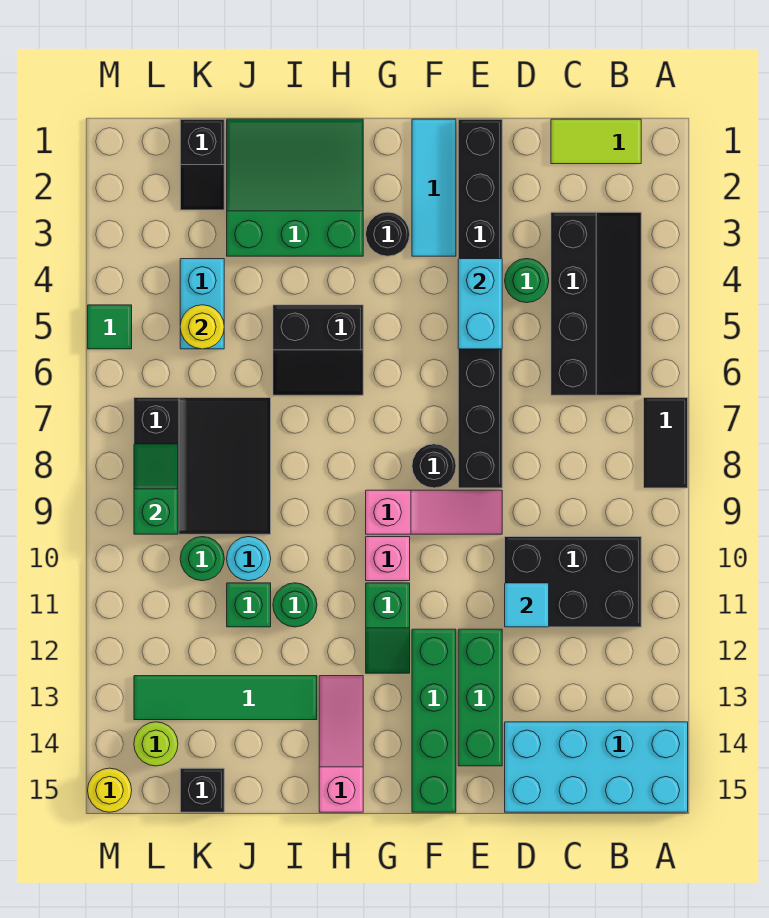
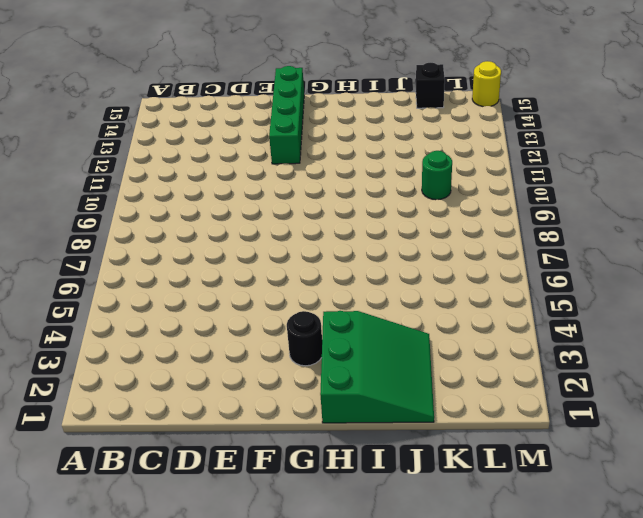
green slope H1:J3 level 1 top H -> green slope H1:J3 level 1 top 3
none -> black tile A7:A8 level 1
none -> cyan brick A14:D15 level 1
none -> lime tile B1:C1 level 1
none -> black slope B3:C6 level 1 top C

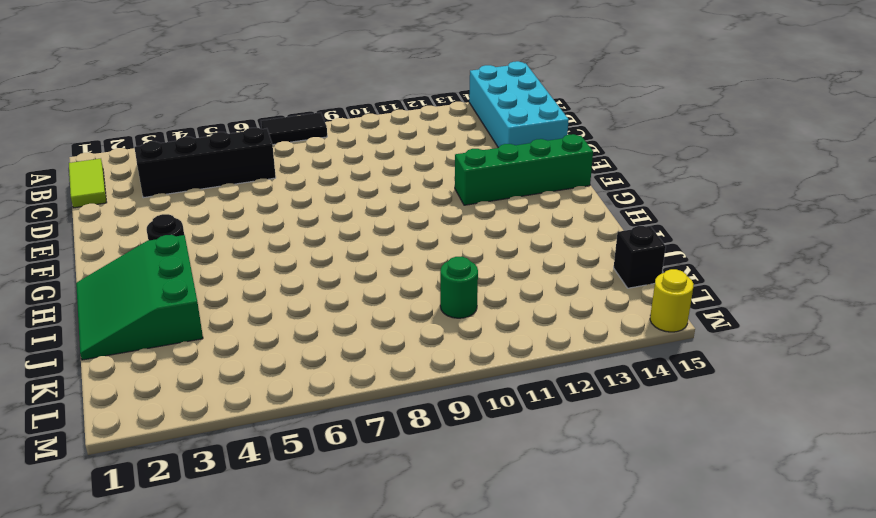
none -> black brick B10:D11 level 1
none -> green round brick D4 level 1
none -> black brick E1:E8 level 1
none -> pink slope E9:G9 level 1 top G

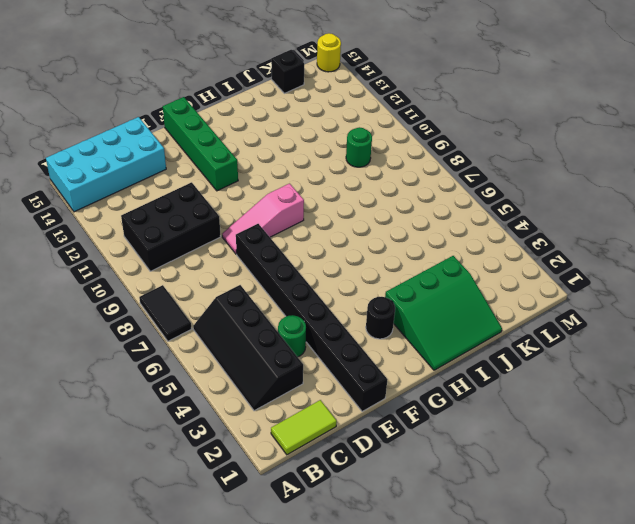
none -> green brick E12:E14 level 1
none -> cyan tile F1:F3 level 1
none -> black round brick F8 level 1
none -> pink brick G10 level 1

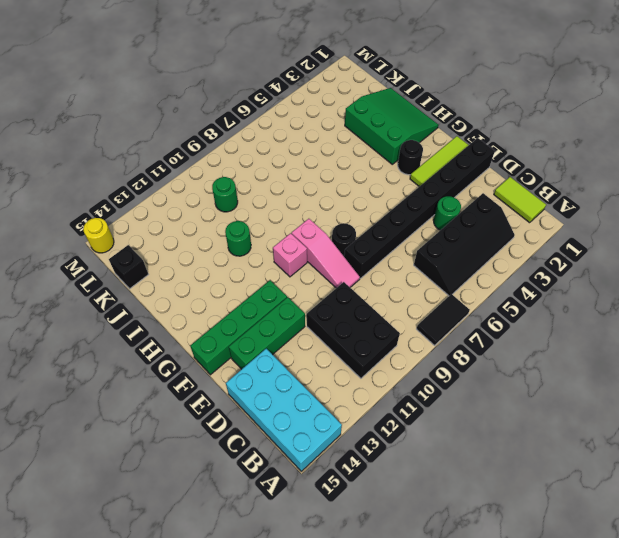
lime tile F1:F3 level 1 -> cyan tile F1:F3 level 1
none -> green slope G11:G12 level 1 top 11
none -> black slope H5:I6 level 1 top 5
none -> pink slope H13:H15 level 1 top 15
none -> green tile I13:L13 level 1

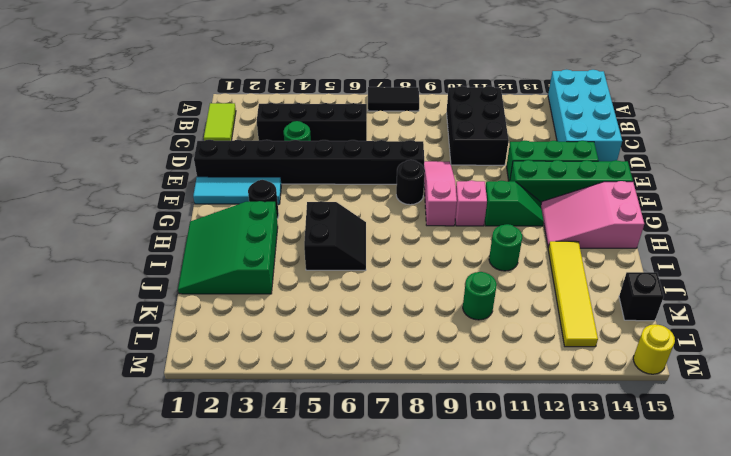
pink slope G13:H15 level 1 top 15 -> pink slope H13:H15 level 1 top 15
yellow tile I13:L13 level 1 -> green tile I13:L13 level 1
none -> black slope J7:L9 level 1 top L
none -> cyan round brick J10 level 1
none -> green brick J11 level 1
none -> black slope K1:K2 level 1 top 1

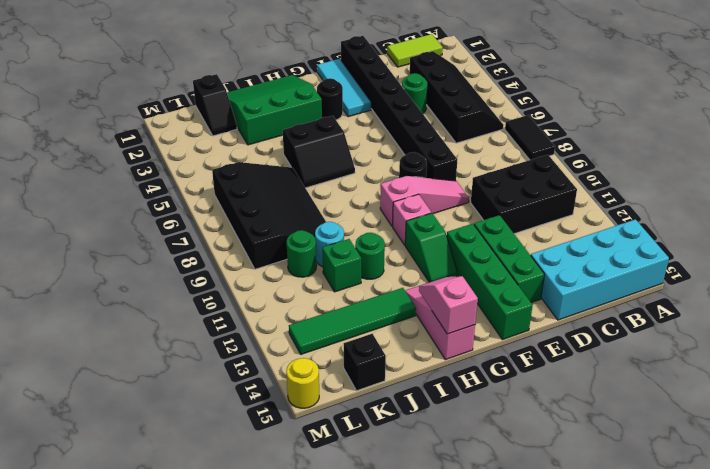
pink slope H14:H15 level 2 top 15 -> none
black slope J6:L9 level 1 top L -> black slope J7:L9 level 1 top L
none -> cyan brick K4:K5 level 1
none -> lime round brick L14 level 1
none -> green tile M5 level 1
none -> cyan tile D11 level 2

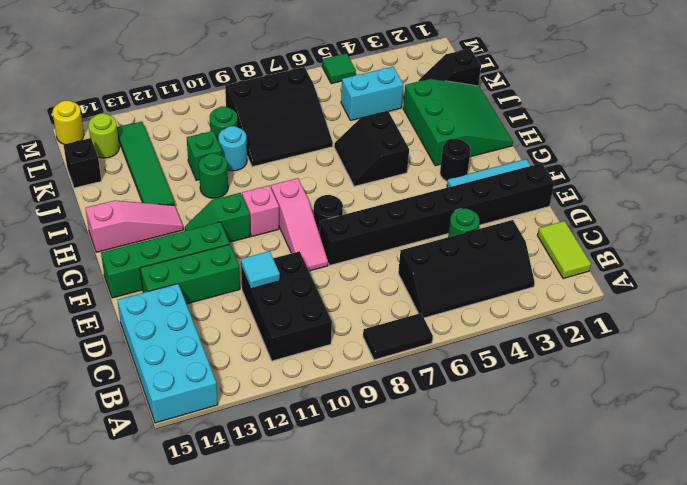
none -> cyan brick E4:E5 level 2
none -> yellow round brick K5 level 2
none -> green slope L8:L9 level 2 top 9

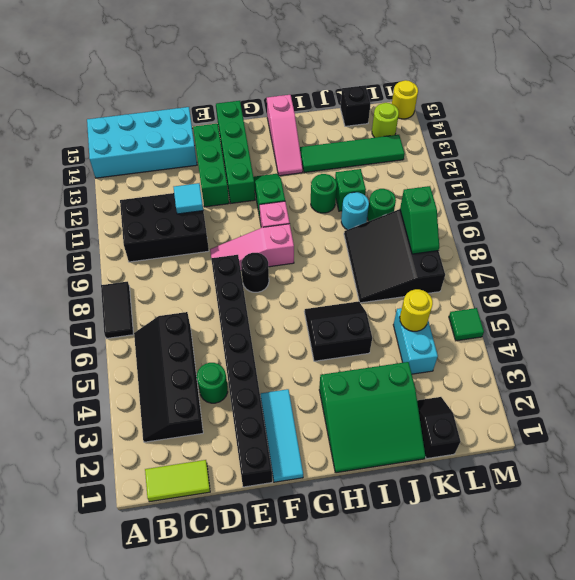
none -> black round brick G3 level 1
none -> cyan brick E4:E5 level 2

